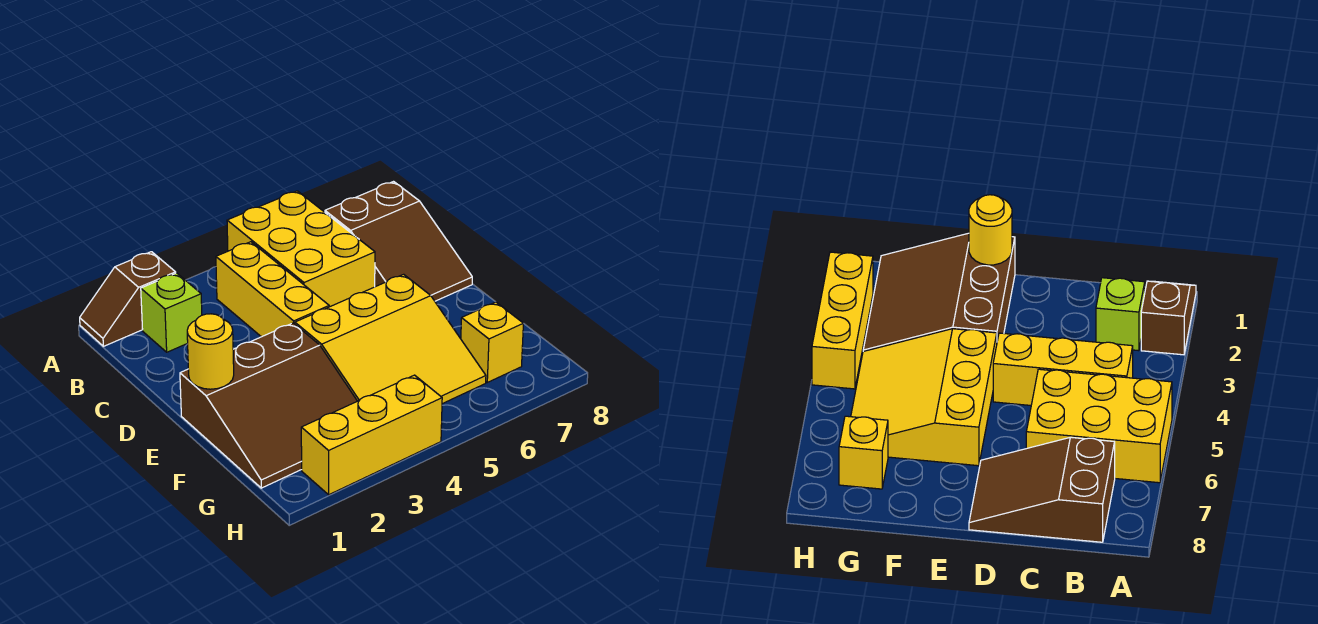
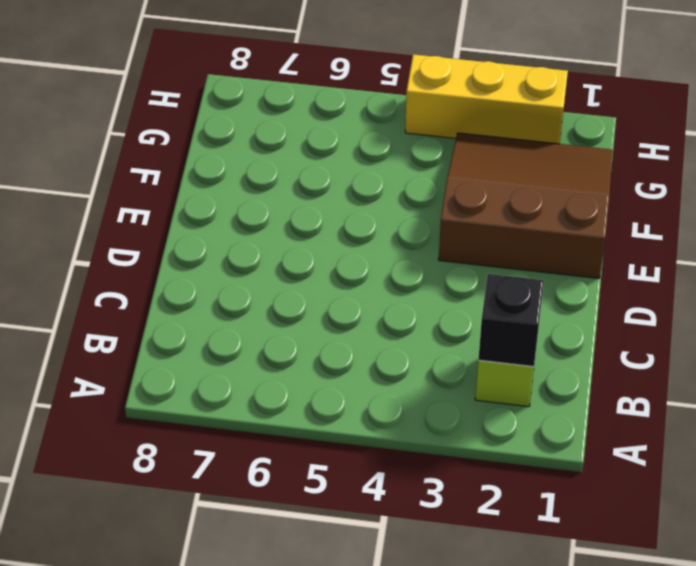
black brick B2 level 2 -> none
none -> brown slope A1:A2 level 1 top 2
none -> yellow brick A5:C6 level 1

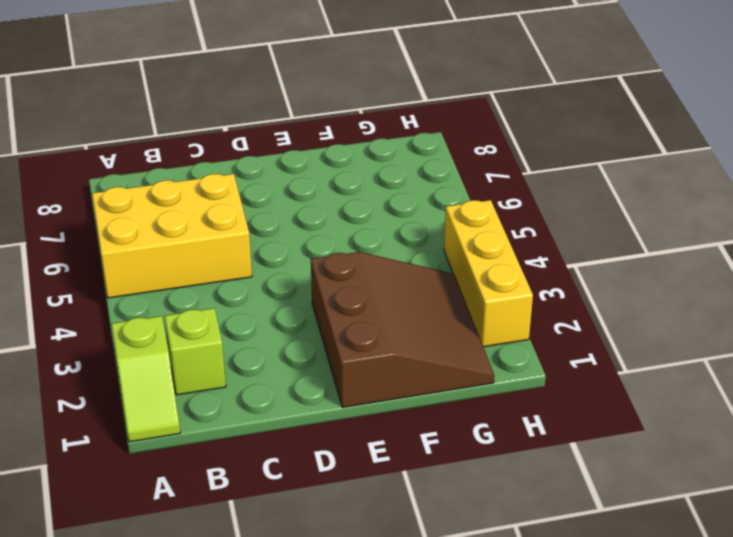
lime slope A1:A2 level 1 top 2 -> brown slope A1:A2 level 1 top 2
none -> yellow brick B4:D4 level 1
none -> brown slope B7:D8 level 1 top B

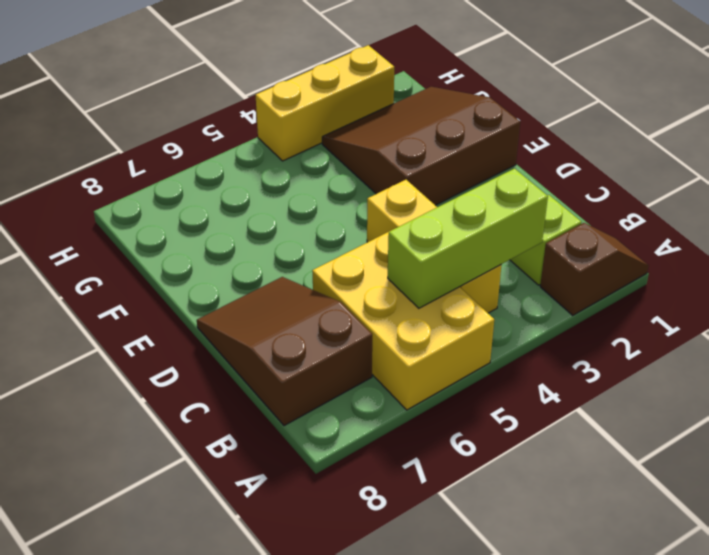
lime brick B3:B5 level 2 -> none
none -> yellow slope E4:G6 level 1 top E
none -> yellow brick G7 level 1

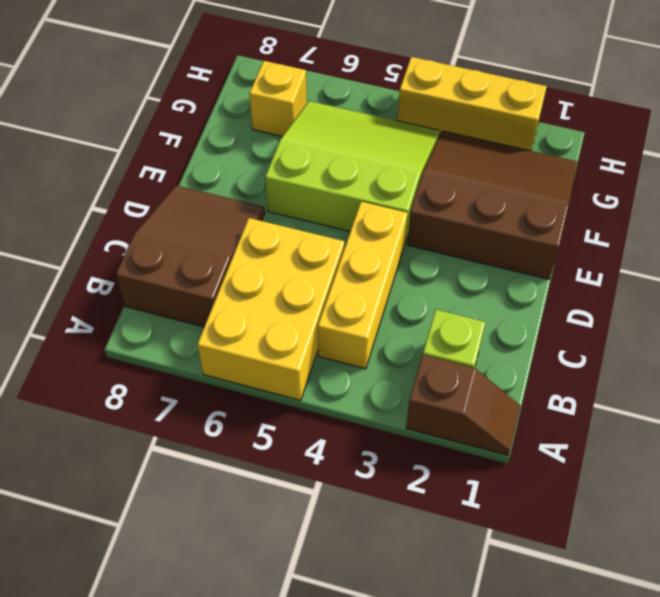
lime slope E4:G6 level 1 top E -> yellow slope E4:G6 level 1 top E
none -> yellow round brick E1 level 2

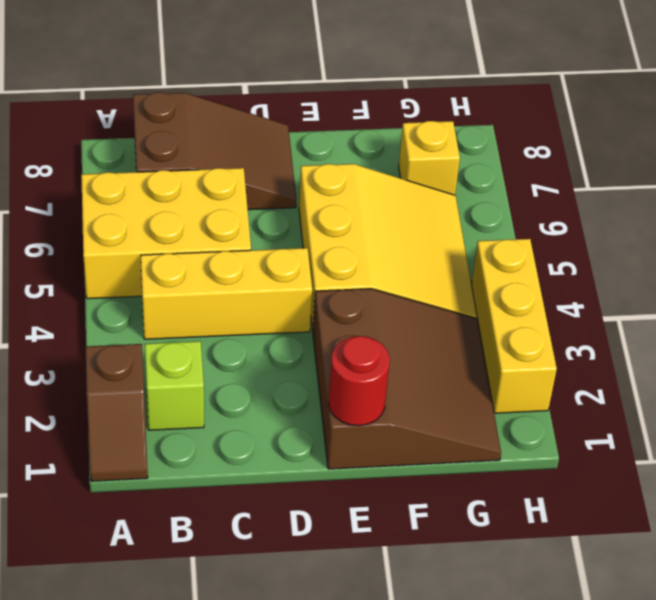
red round brick E1 level 2 -> yellow round brick E1 level 2

